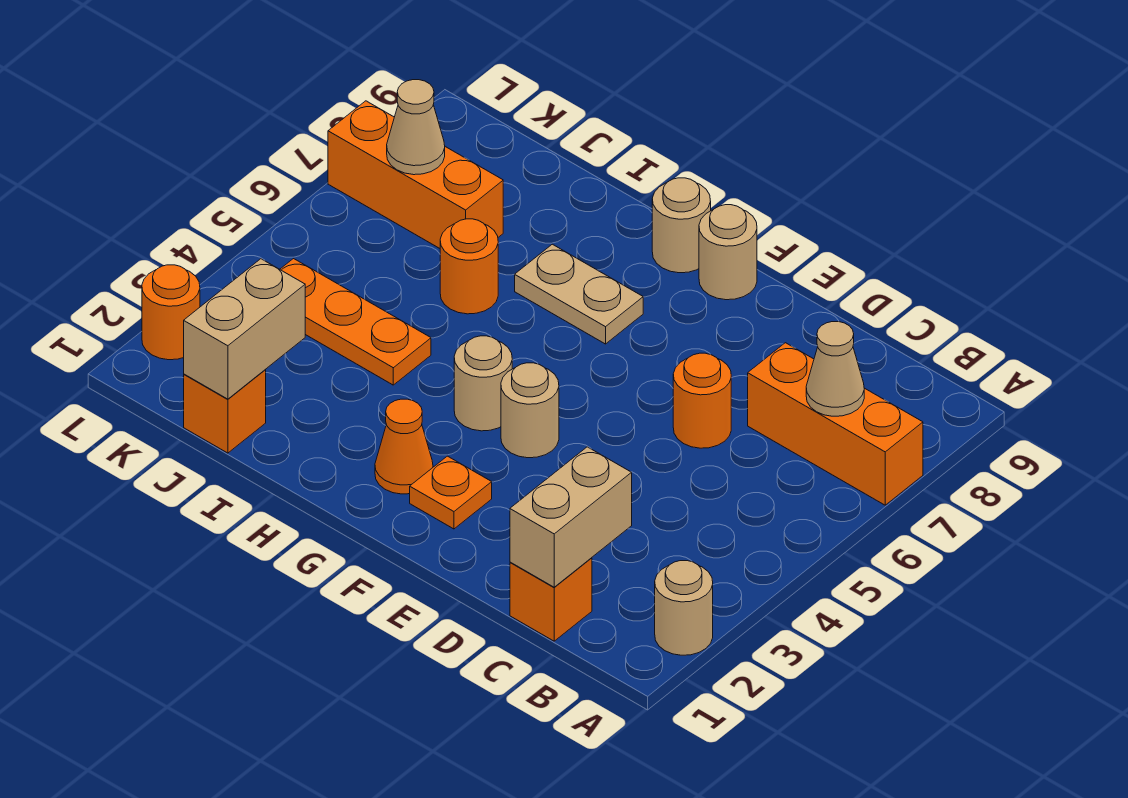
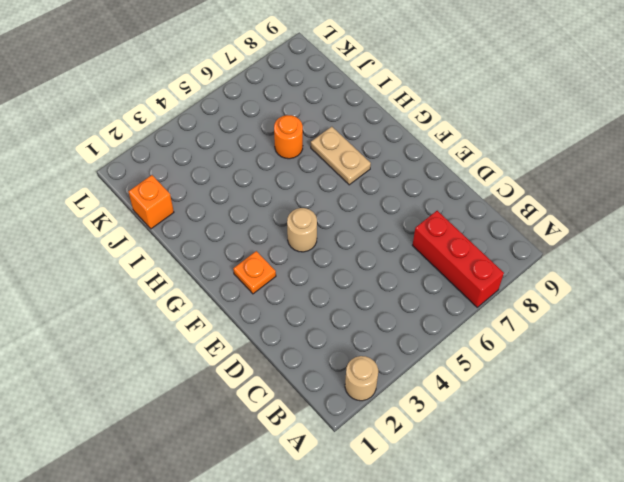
red brick A7:C7 level 1 -> orange brick A7:C7 level 1
none -> orange brick C1 level 1
none -> orange round brick D6 level 1
none -> tan round brick F9 level 1

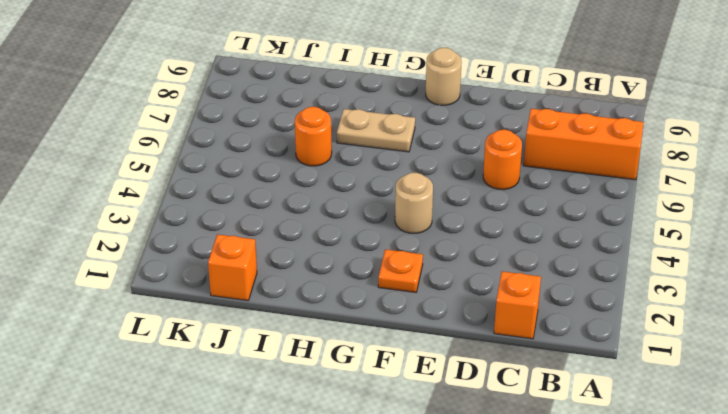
none -> tan round brick A2 level 1
none -> orange cone G2 level 1
none -> tan round brick G4 level 1

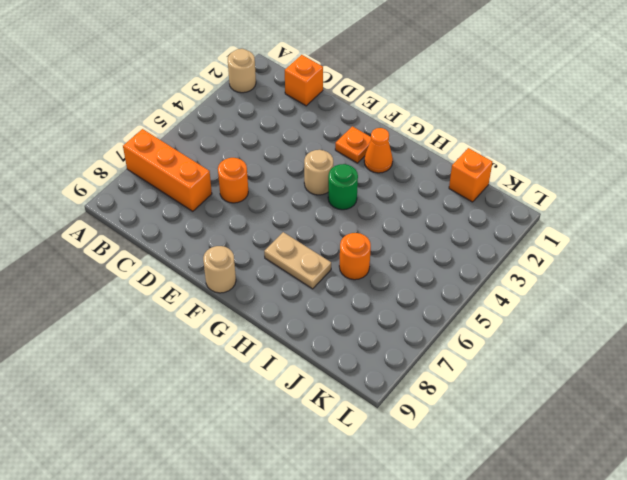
green round brick G4 level 1 -> tan round brick G4 level 1
none -> tan round brick G9 level 1
none -> orange plate I4:K4 level 1
none -> orange brick J7:L7 level 1

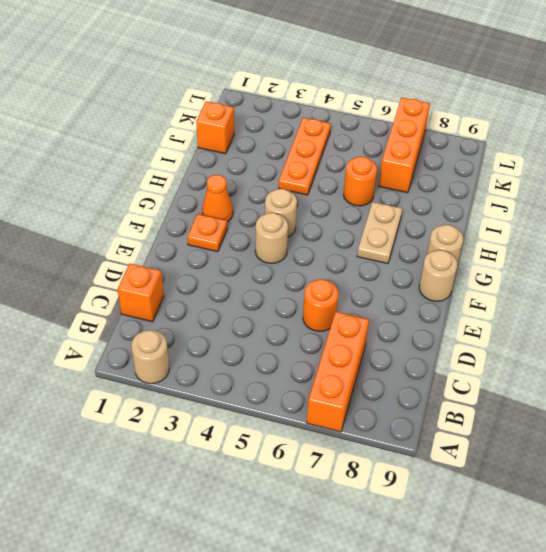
none -> orange round brick L2 level 1
none -> tan cone B7 level 2
none -> tan brick C1:C2 level 2

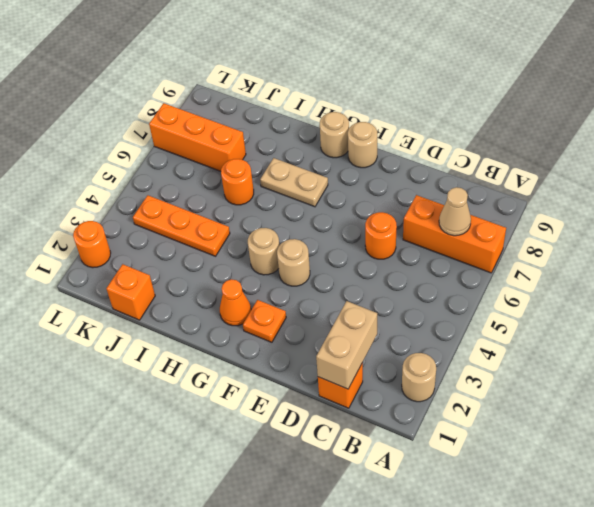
none -> tan brick J1:J2 level 2
none -> tan cone K7 level 2

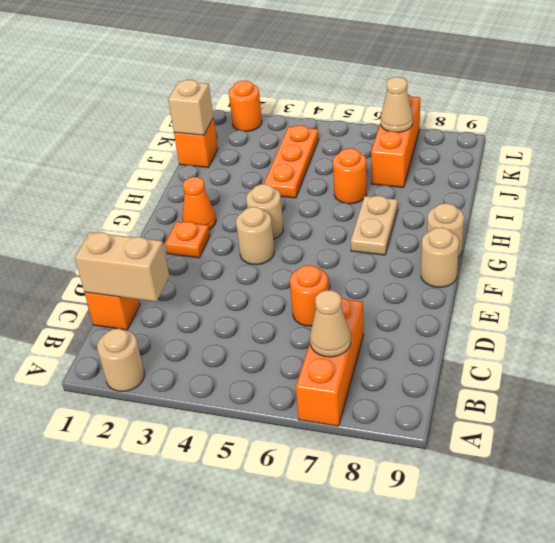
tan brick J1 level 2 -> tan brick J1:J2 level 2

